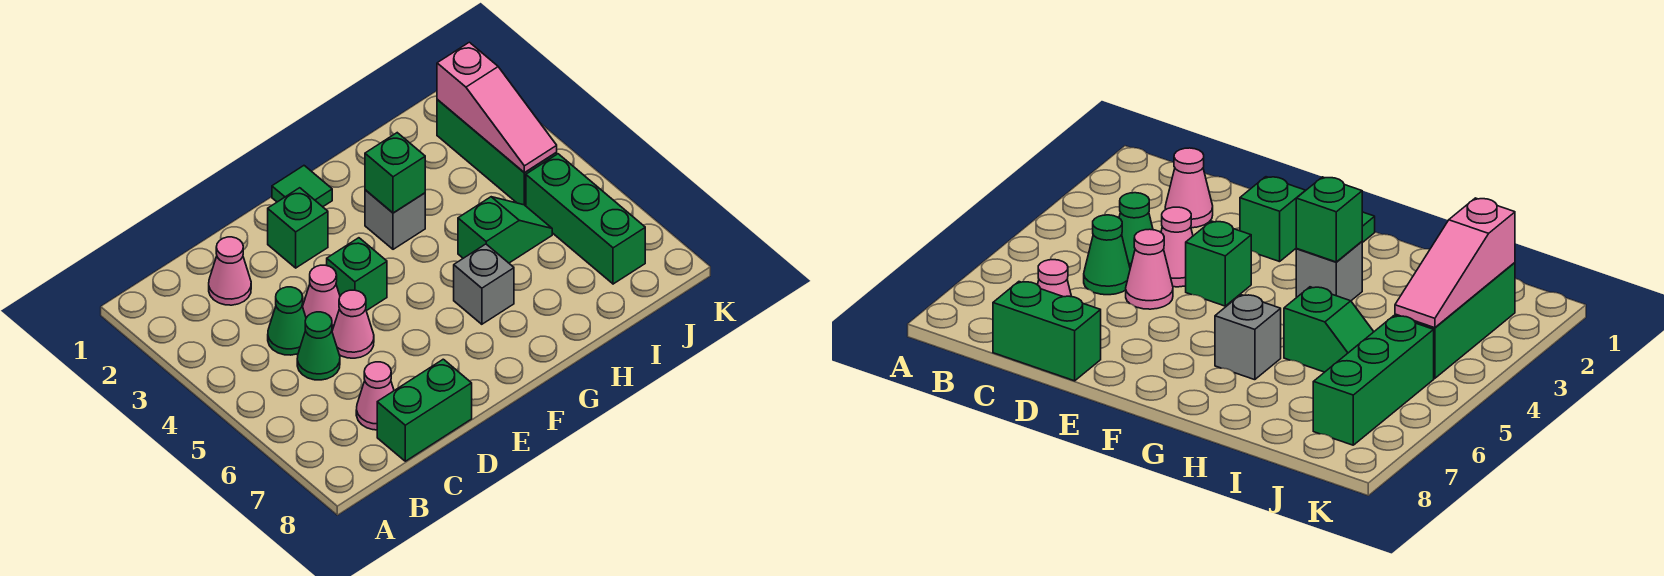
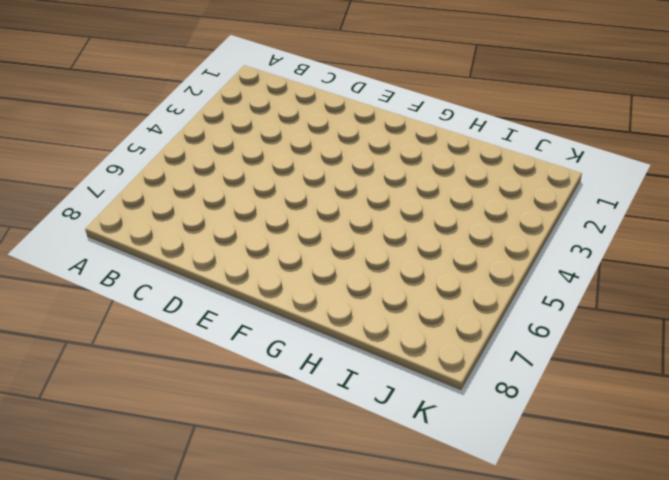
none -> pink cone C2 level 1
none -> green cone C4 level 1
none -> green cone C5 level 1

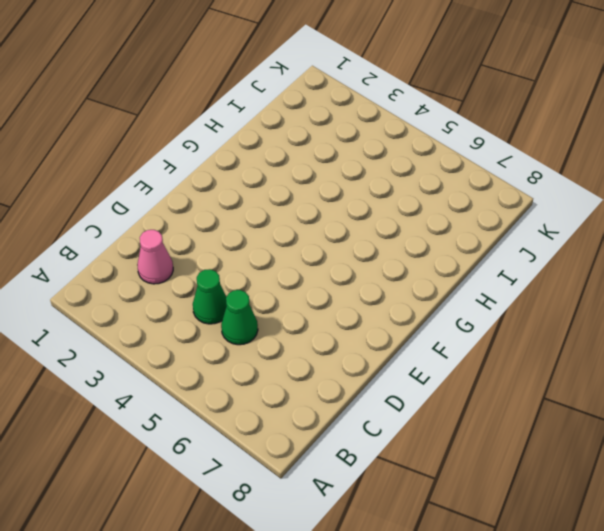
none -> pink cone C7 level 1
none -> green brick C8:D8 level 1
none -> pink cone D4 level 1

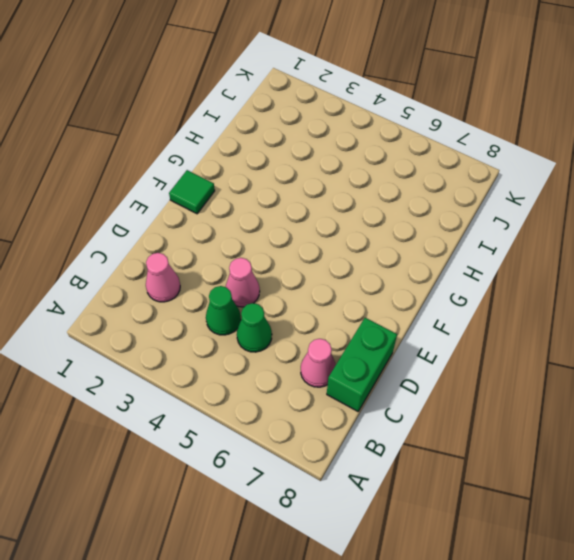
none -> pink cone D5 level 1
none -> green brick E2 level 1
none -> green brick E4 level 1

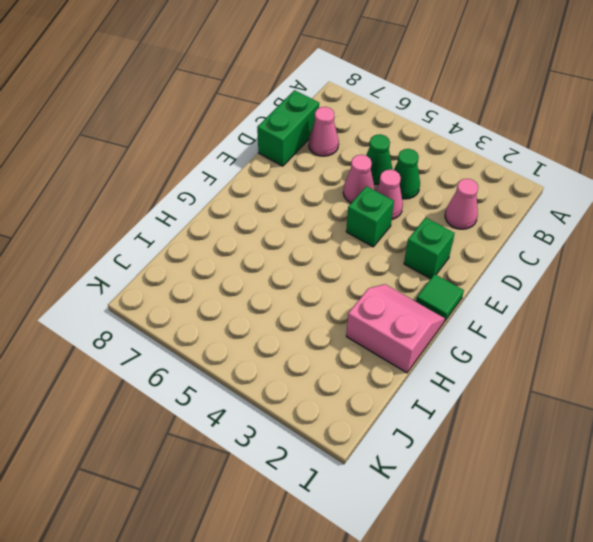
pink slope G1:H2 level 1 top H -> none
none -> grey brick G3 level 1
none -> grey brick G6 level 1
none -> green slope H5:I5 level 1 top H

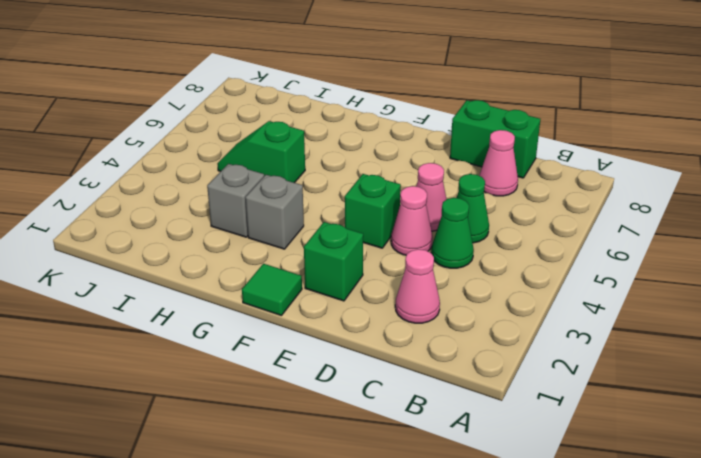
grey brick H3 level 1 -> grey brick G6 level 1
none -> green brick J2:J4 level 1
none -> green brick J5:J7 level 1
none -> green brick G3 level 2

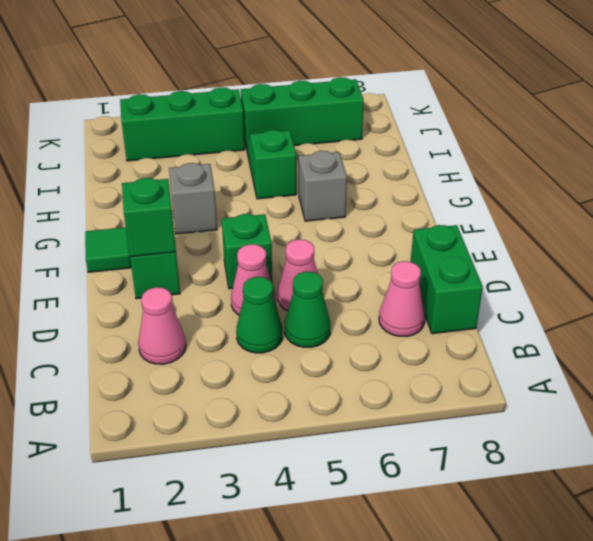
green brick E2 level 2 -> green brick G3 level 2
none -> pink slope J2:J4 level 2 top 2

